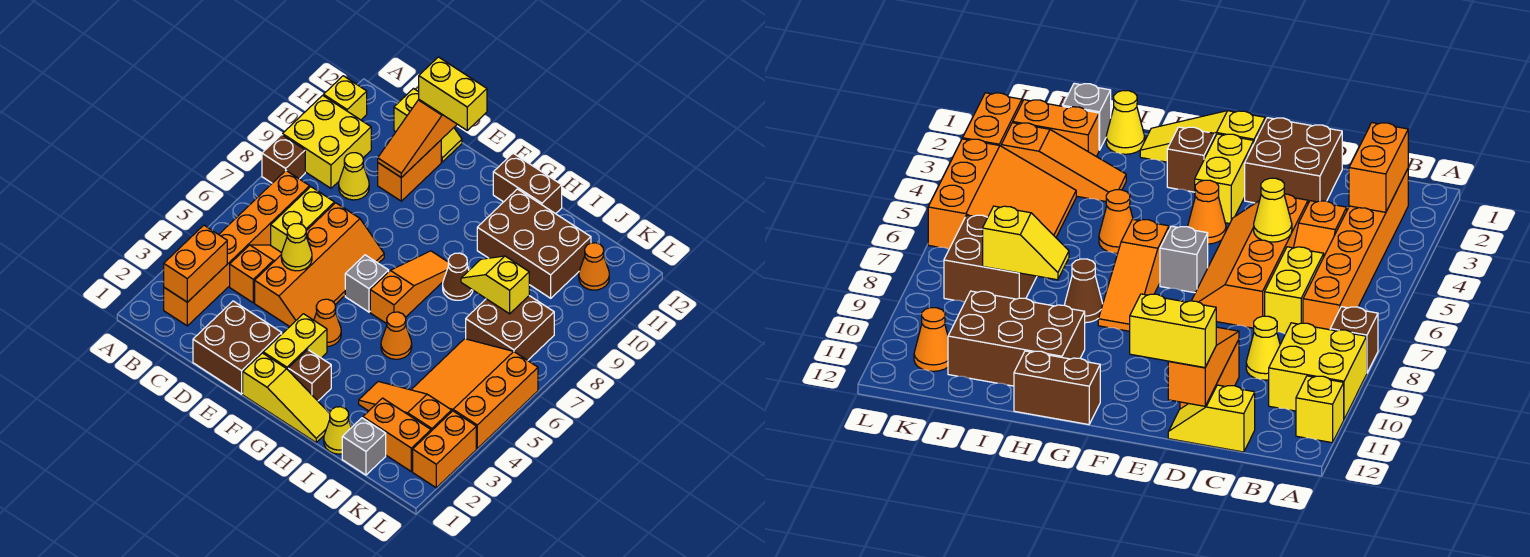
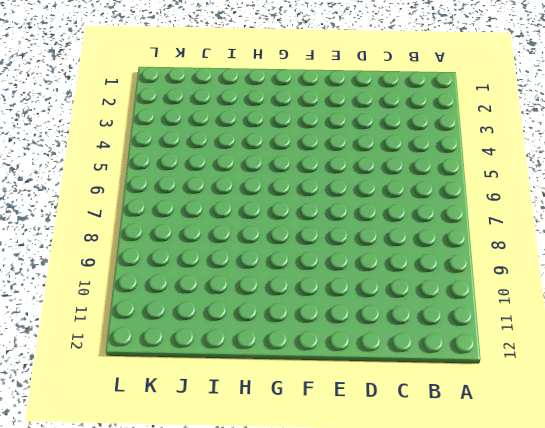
none -> brown brick A8 level 1
none -> yellow brick A9:B10 level 1
none -> yellow brick A11 level 1
none -> orange brick B2:B7 level 1

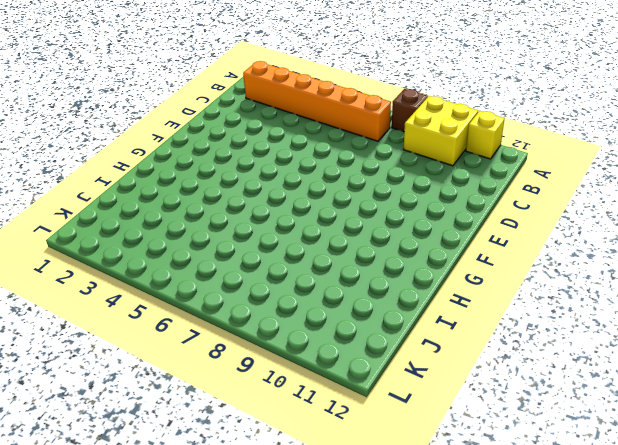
none -> orange slope C4:C5 level 1 top 4
none -> yellow brick C6:C7 level 1
none -> yellow cone C9 level 1
none -> yellow slope C12:D12 level 1 top C

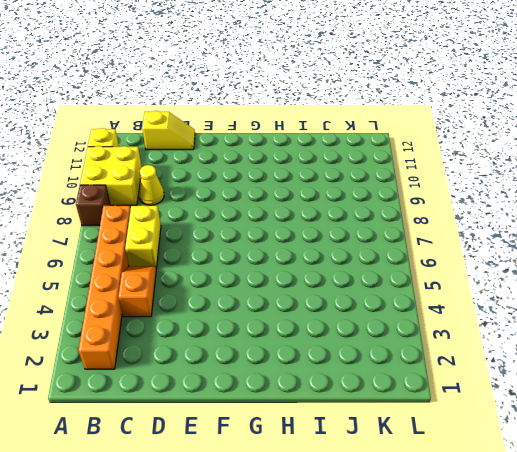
none -> brown brick D1:E2 level 1
none -> orange slope D4:E7 level 1 top D
none -> orange brick D10:D11 level 1
none -> yellow slope F1:H1 level 1 top F

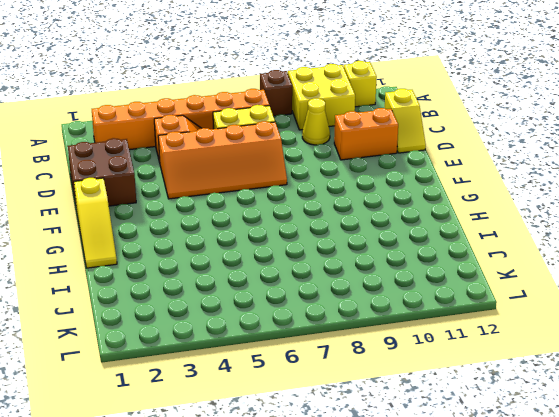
none -> yellow brick F2:F3 level 1
none -> orange cone F4 level 1
none -> grey brick F6 level 1
none -> brown brick G2 level 1

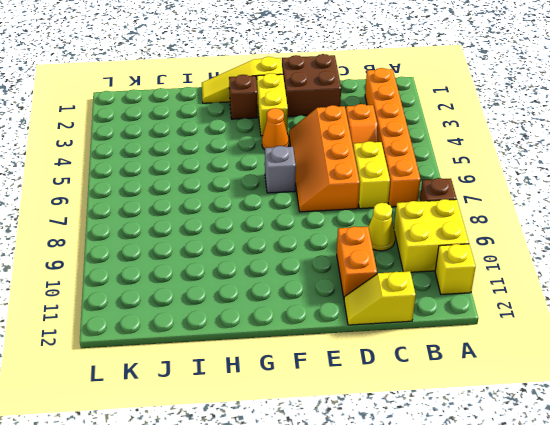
none -> orange slope G6:G8 level 1 top 6
none -> brown brick G12:H12 level 1
none -> orange cone H5 level 1
none -> brown cone H8 level 1

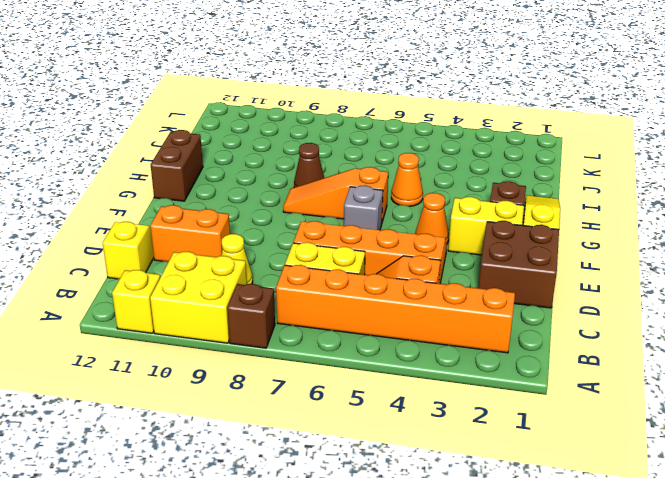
none -> brown brick H10:J11 level 1
none -> yellow cone I1 level 1
none -> orange slope I3:K3 level 1 top K
none -> grey brick J1 level 1

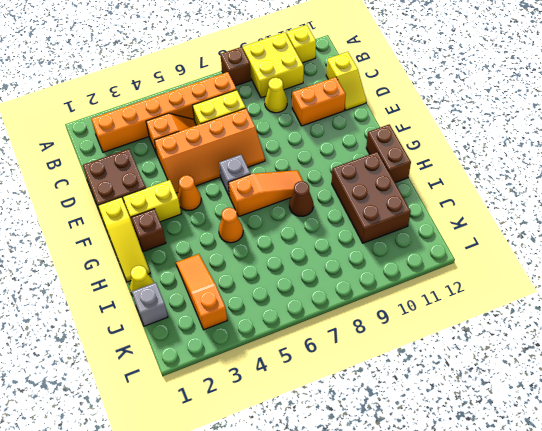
none -> orange brick J2:K2 level 1
none -> orange slope J4:L6 level 1 top L
none -> brown brick J7:K8 level 1
none -> orange cone K11 level 1

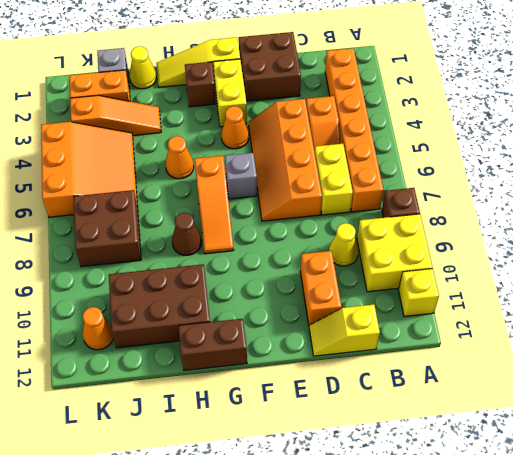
none -> orange brick L2:L3 level 1
none -> orange brick B2:B3 level 2
none -> yellow cone D5 level 2
none -> orange slope D10:D12 level 2 top 12

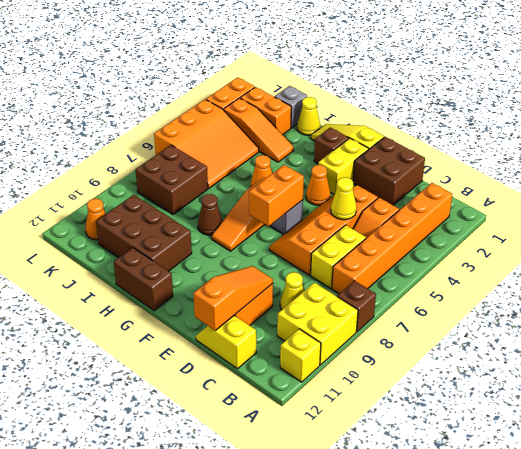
orange brick F6:F7 level 2 -> orange brick B2:B3 level 2
none -> yellow slope I8:J8 level 2 top J
none -> yellow brick D12:E12 level 3

